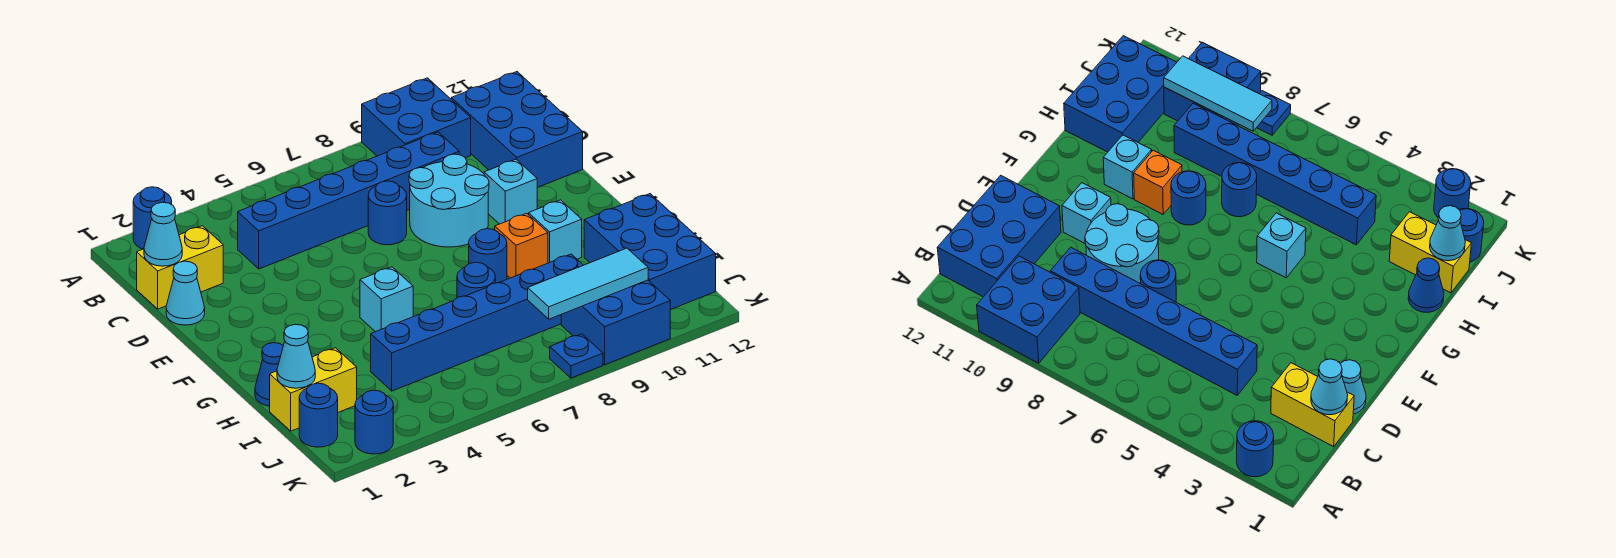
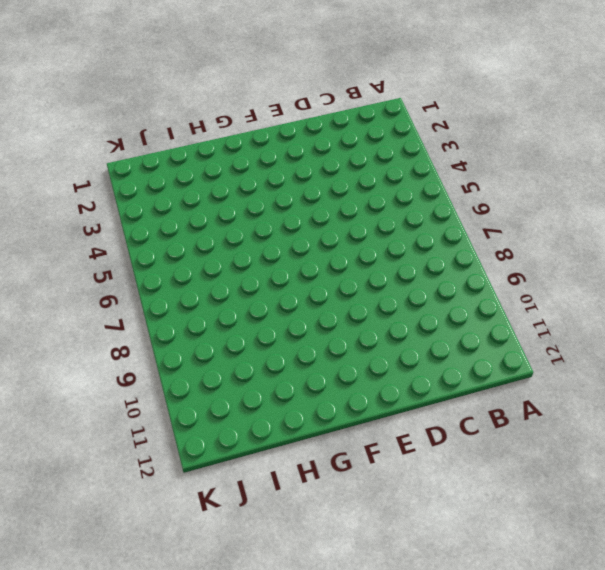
none -> blue round brick A2 level 1
none -> blue brick A9:B10 level 1
none -> blue brick B11:D12 level 1

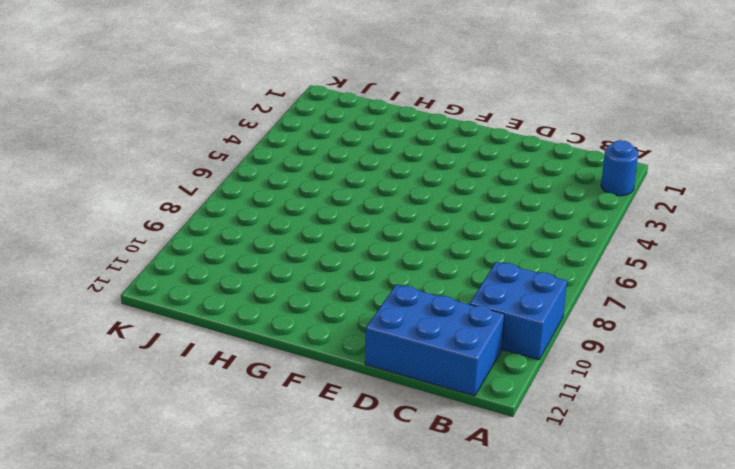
none -> yellow brick C1:C2 level 1
none -> blue brick C4:C9 level 1
none -> cyan cone D1 level 1

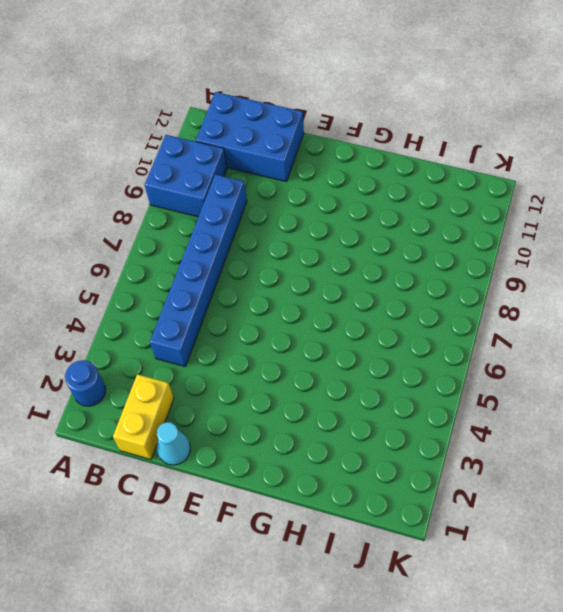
none -> blue round brick D7 level 1
none -> cyan round brick D8:E9 level 1
none -> cyan brick E10 level 1

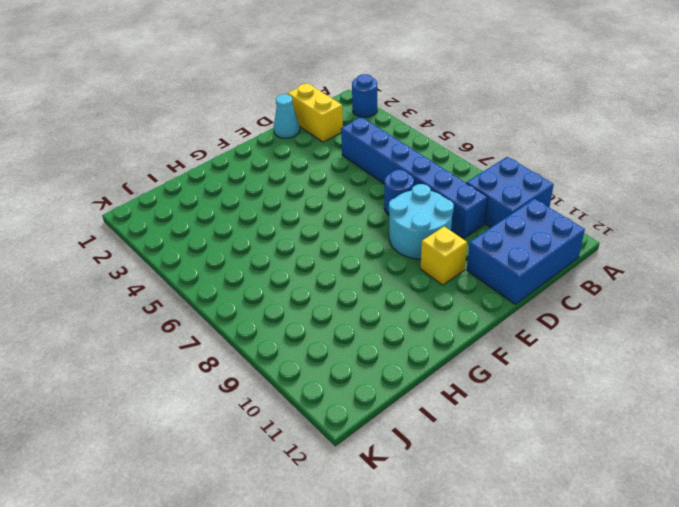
yellow brick E10 level 1 -> cyan brick E10 level 1
none -> cyan brick G5 level 1
none -> blue round brick G8 level 1
none -> orange brick G9 level 1

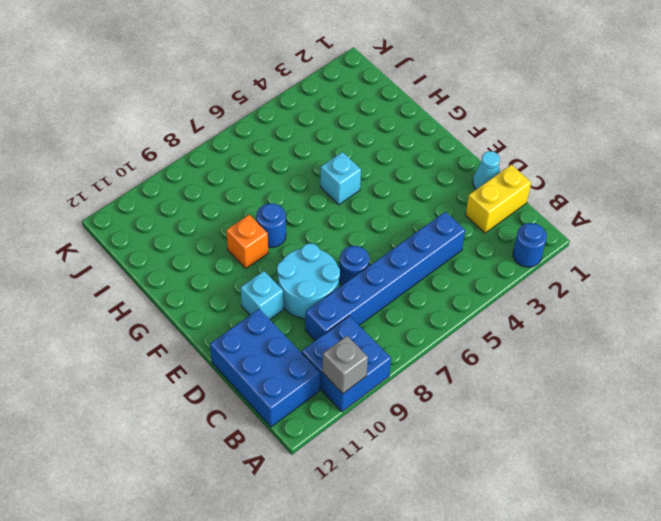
grey brick A10 level 2 -> none
none -> cyan brick G10 level 1
none -> blue cone H1 level 1
none -> blue round brick H7 level 1

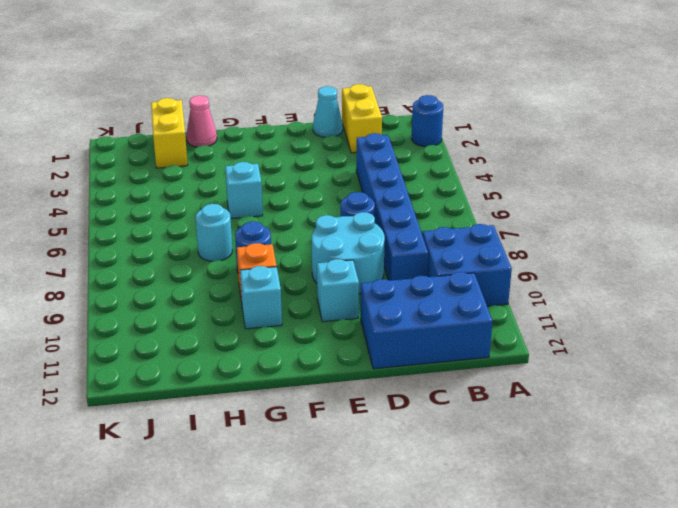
pink cone H1 level 1 -> blue cone H1 level 1
cyan round brick H7 level 1 -> blue round brick H7 level 1
none -> blue brick H11:J12 level 1
none -> blue brick I4:I9 level 1
none -> blue round brick J1 level 1

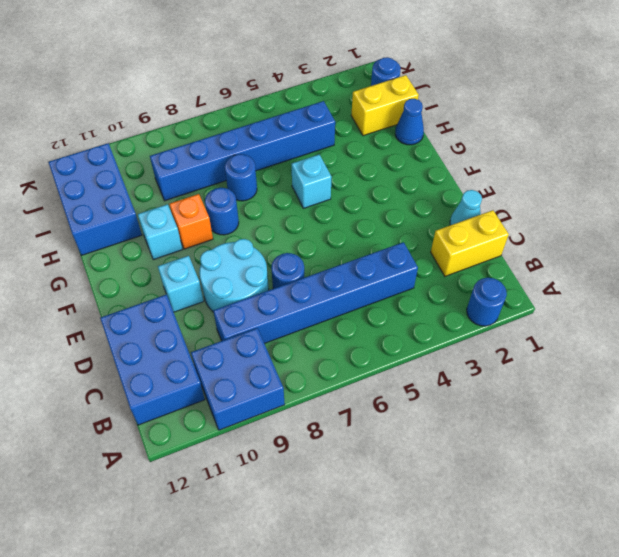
none -> blue brick J9:K10 level 1
none -> blue round brick K2 level 1
none -> blue plate K8 level 1

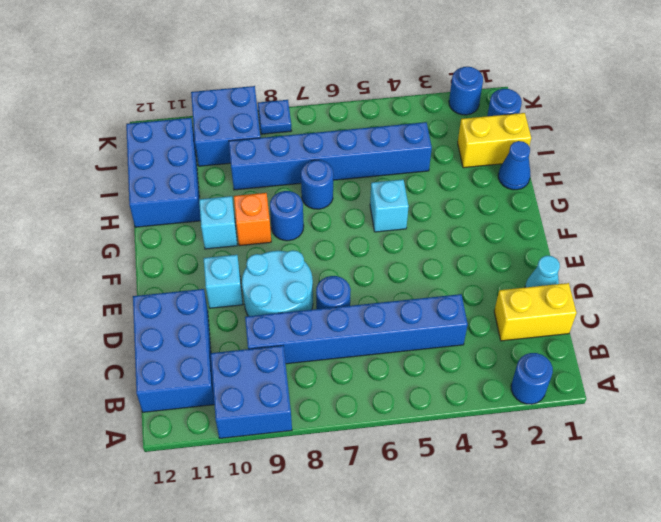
none -> cyan cone C1 level 2
none -> cyan cone I1 level 2
none -> cyan tile J8:J10 level 2

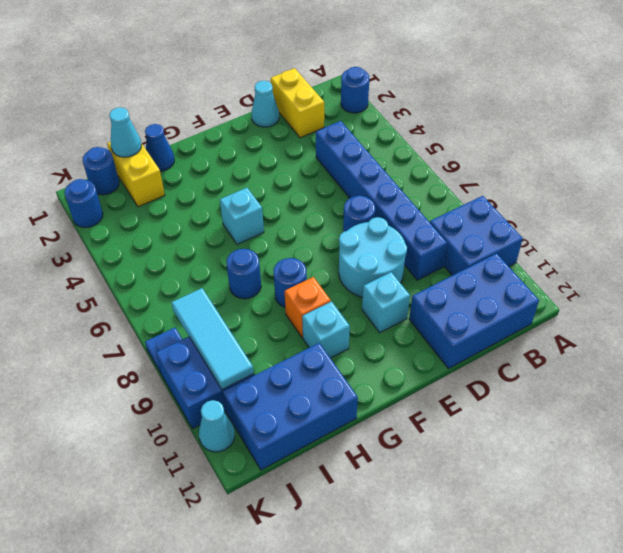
cyan cone K11 level 1 -> cyan cone C1 level 2
none -> blue brick I4:I9 level 1

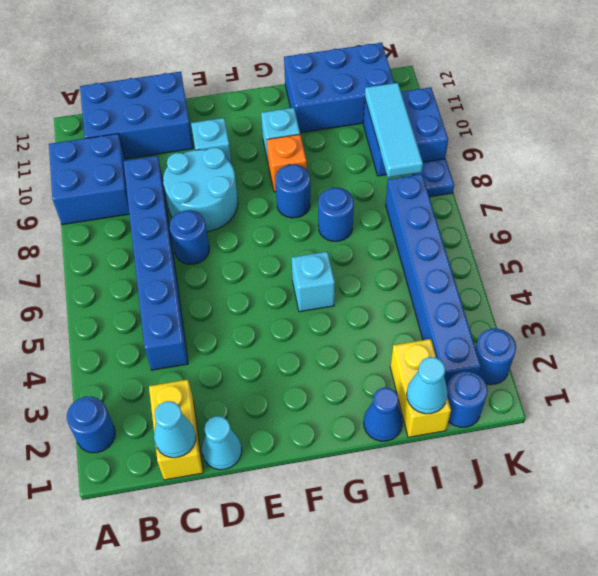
blue brick J2:J7 level 1 -> blue brick I4:I9 level 1

